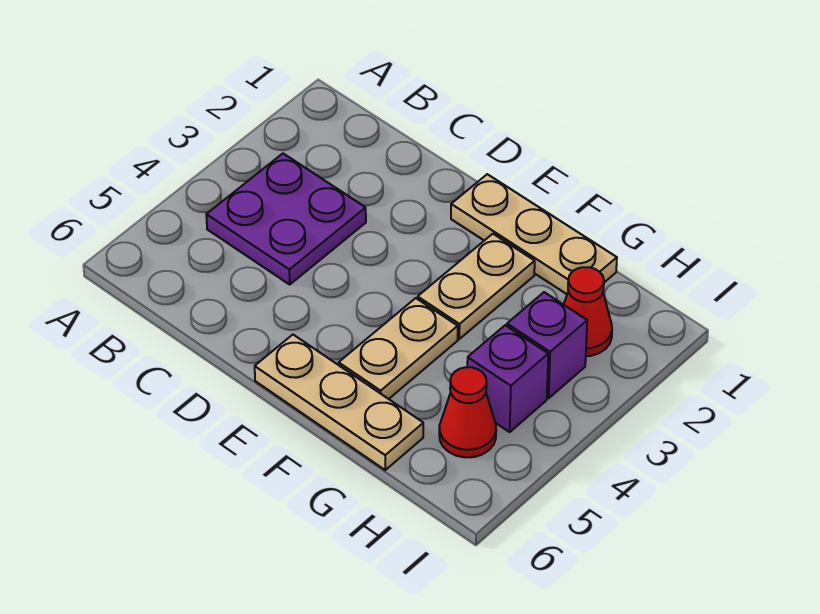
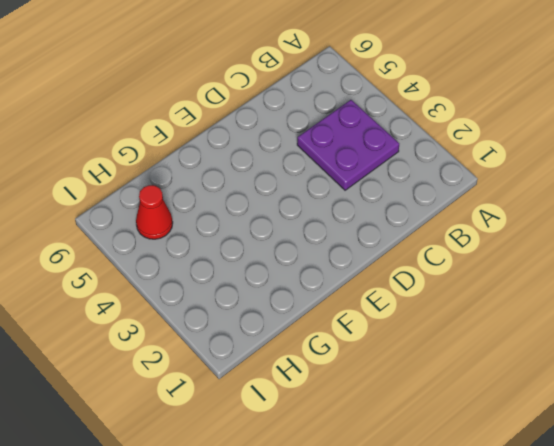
none -> tan plate E1:G1 level 1
none -> tan plate E6:G6 level 1

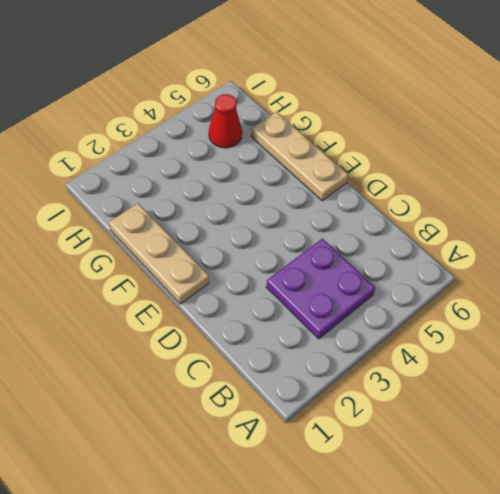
none -> tan plate F2:F3 level 1
none -> tan plate F4:F5 level 1

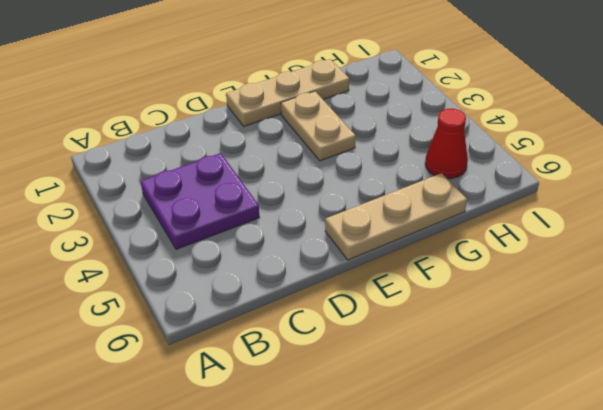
none -> tan plate F4:F5 level 1
none -> red cone H2 level 1

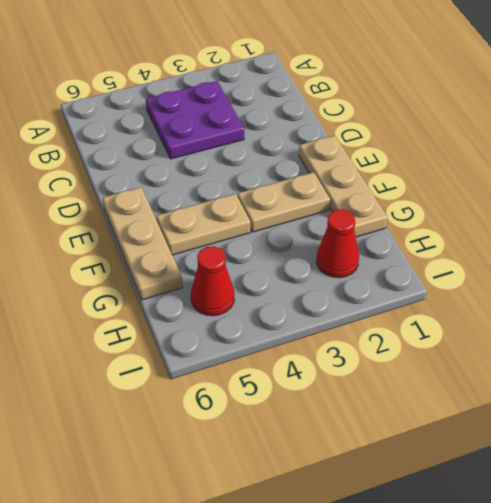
none -> purple brick H3 level 1
none -> purple brick H4 level 1

